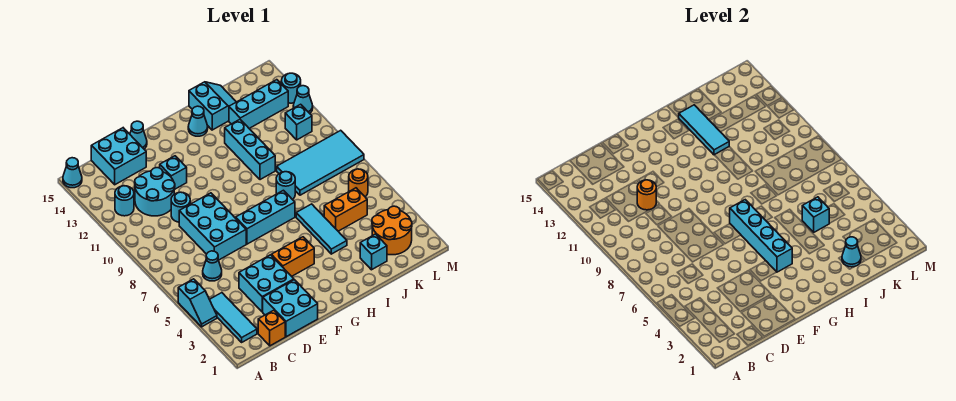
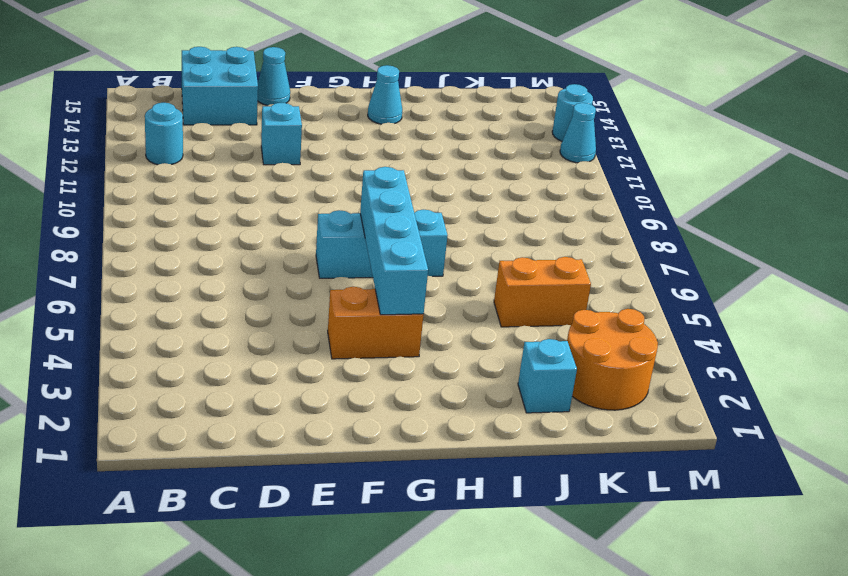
none -> cyan slope A4:A5 level 1 top 5
none -> cyan cone A15 level 1
none -> cyan tile B2:B4 level 1
none -> orange brick C1 level 1

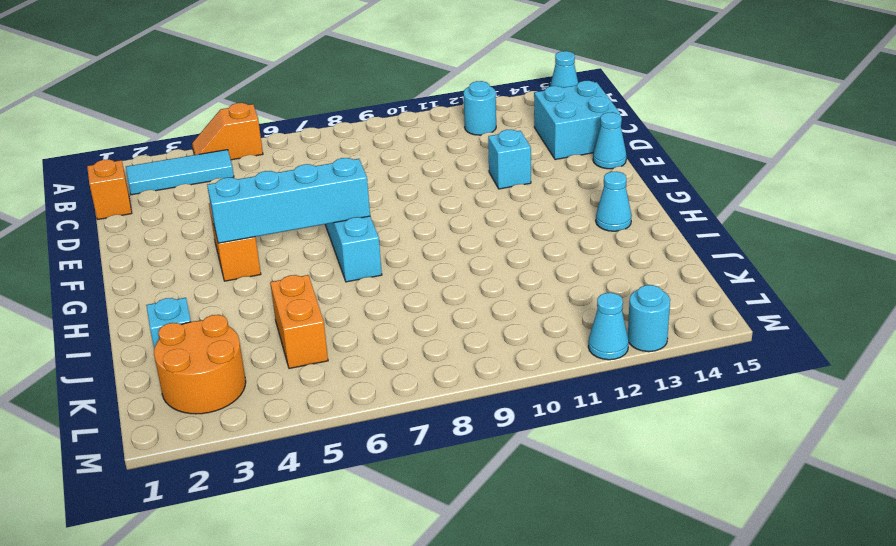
orange slope A4:A5 level 1 top 5 -> cyan slope A4:A5 level 1 top 5
none -> cyan cone C6 level 1
none -> cyan round brick C11:D12 level 1
none -> cyan brick D1:E2 level 1
none -> cyan brick D3:E4 level 1

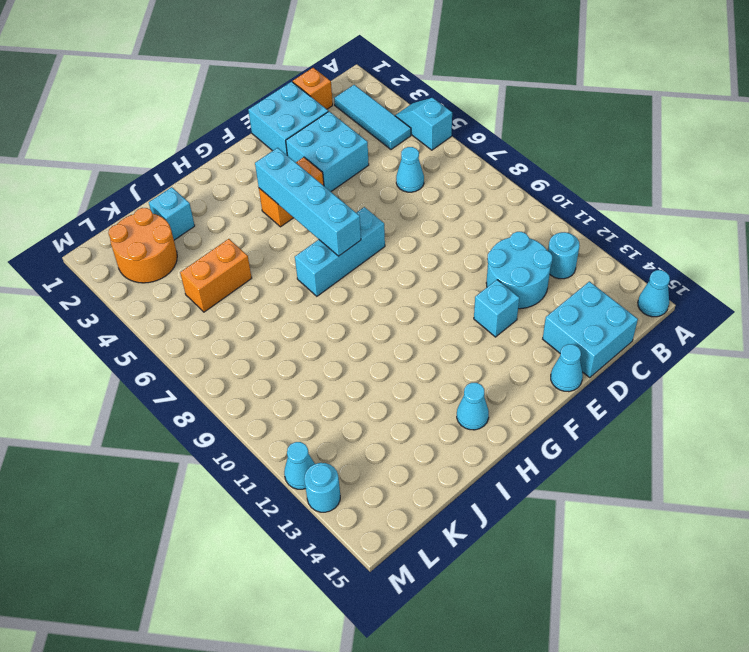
none -> cyan brick D7:E9 level 1
none -> cyan round brick D10 level 1
none -> cyan tile I4:I6 level 1
none -> cyan round brick I8 level 1

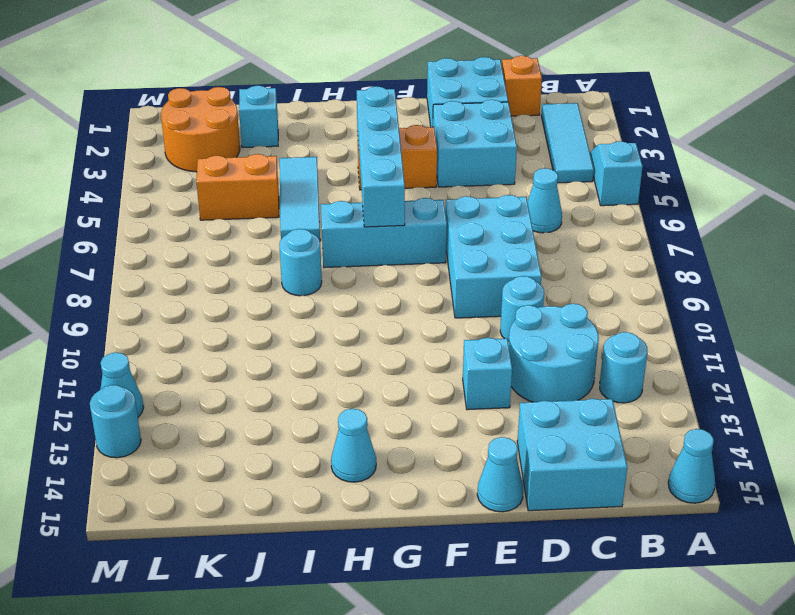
none -> cyan brick I10:I12 level 1
none -> cyan slope I14:J15 level 1 top I
none -> cyan tile J8:M9 level 1
none -> cyan brick J13:L13 level 1

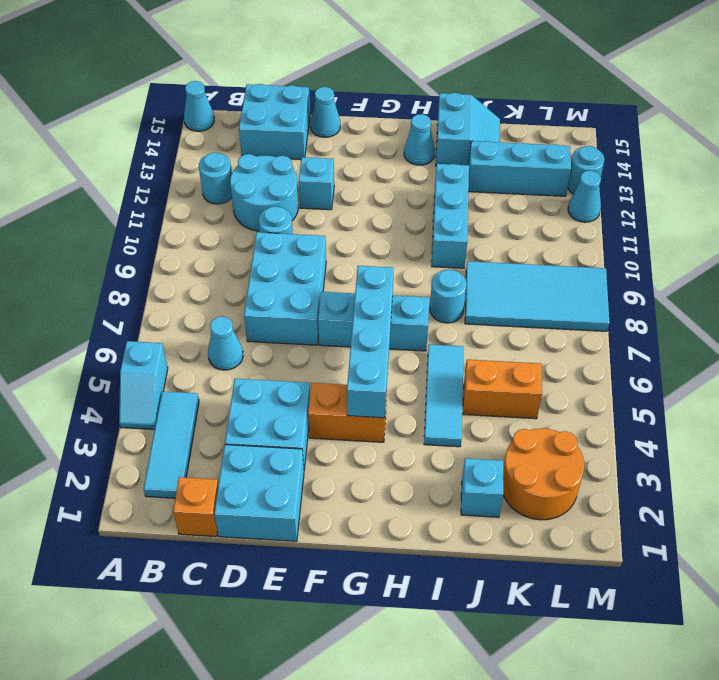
none -> orange round brick L6 level 1
none -> cyan brick L11 level 1
none -> orange round brick D11 level 2
none -> cyan tile I12:I14 level 2

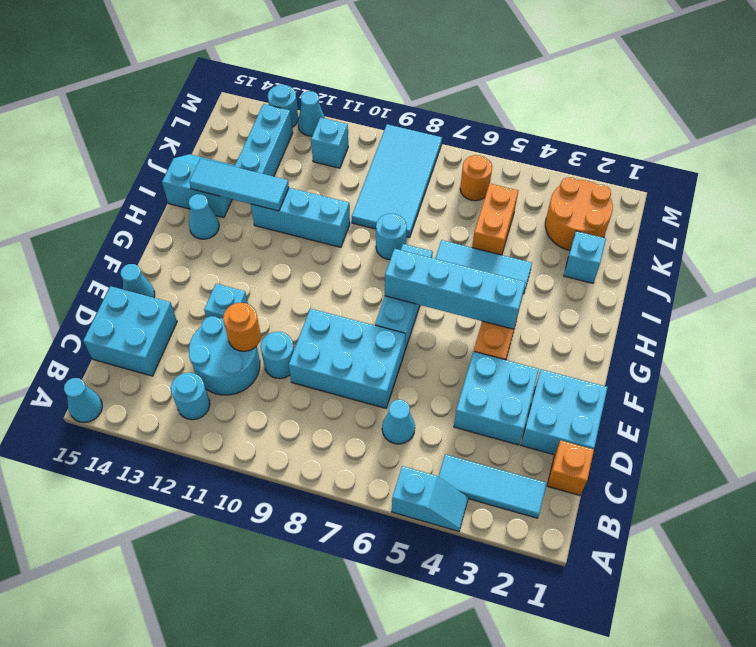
none -> cyan cone J2 level 2
none -> cyan brick J5 level 2

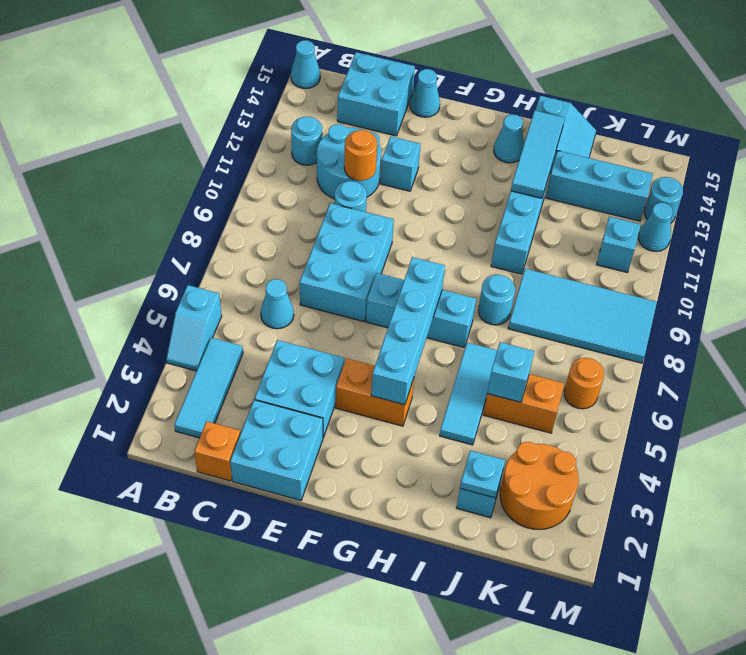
cyan plate J2 level 2 -> cyan cone J2 level 2

